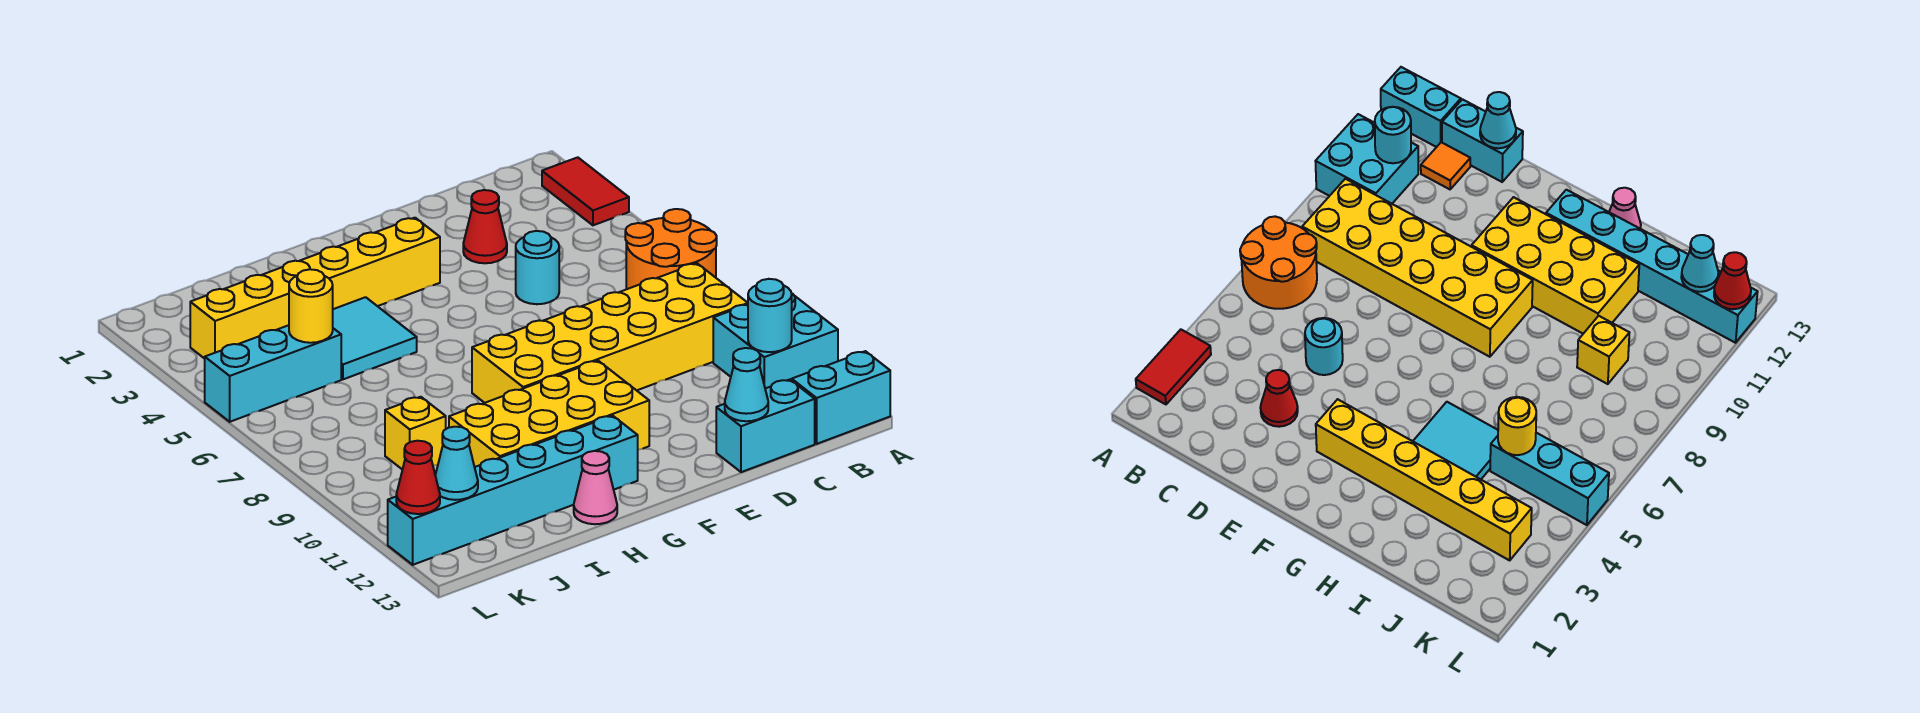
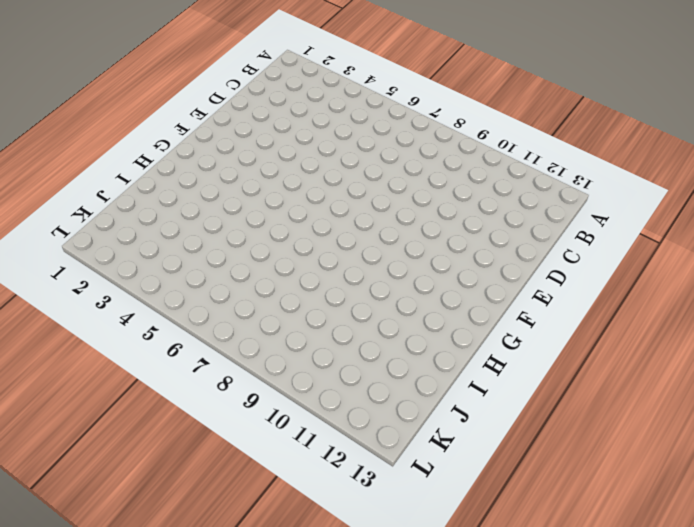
none -> red tile A2:A3 level 1
none -> orange round brick A6:B7 level 1
none -> cyan brick A10:B11 level 1

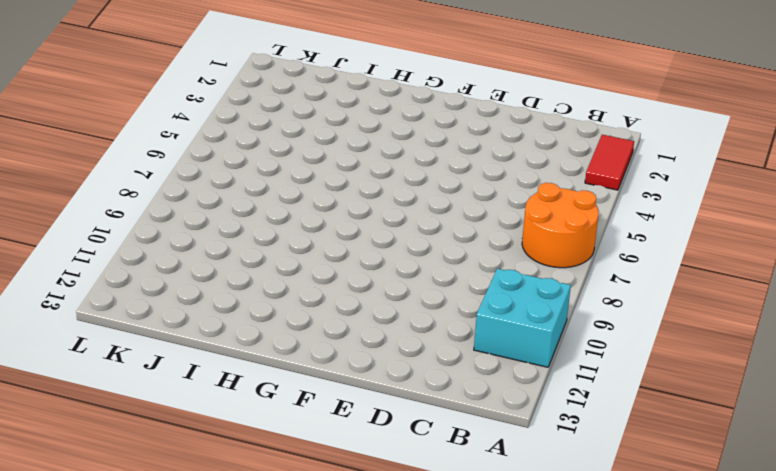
none -> cyan brick A13:B13 level 1
none -> yellow brick B8:G9 level 1
none -> orange tile C12 level 1

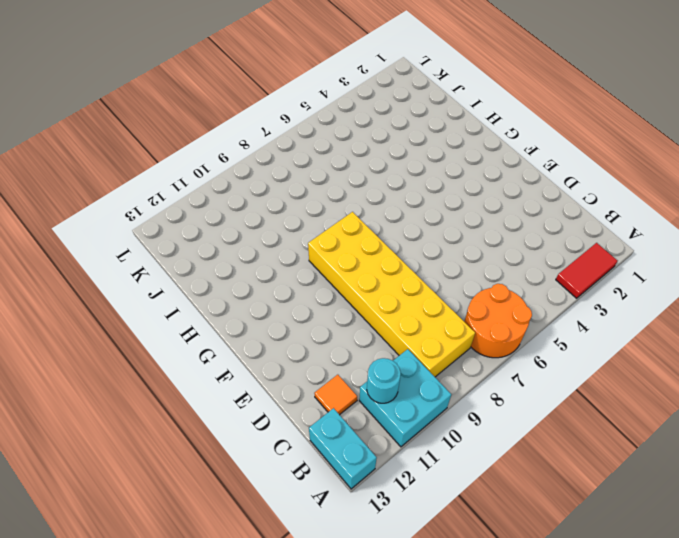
none -> cyan brick C13:D13 level 1
none -> red cone D3 level 1
none -> cyan round brick D5 level 1

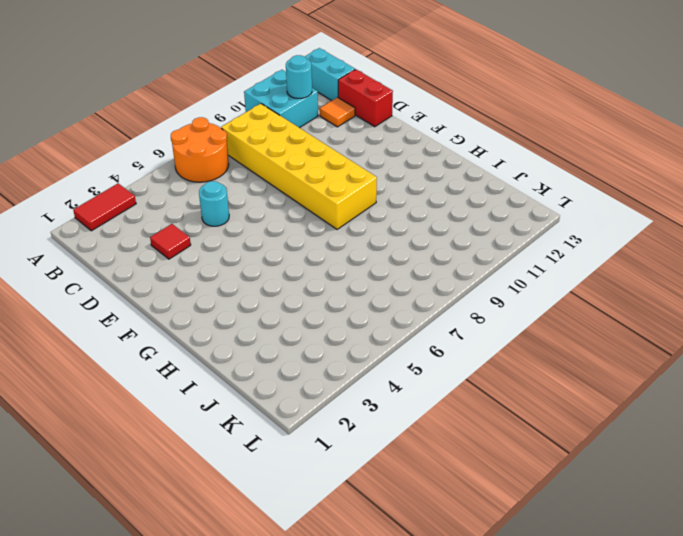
red brick C13:D13 level 1 -> cyan brick C13:D13 level 1
red tile D3 level 1 -> red cone D3 level 1
none -> yellow brick F3:K3 level 1
none -> yellow brick F10:I11 level 1
none -> cyan brick G12:L12 level 1

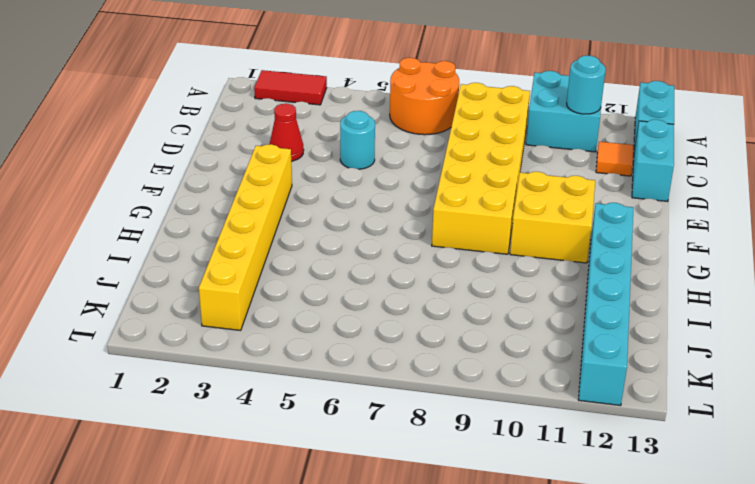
yellow brick F10:G11 level 1 -> yellow brick F10:I11 level 1
none -> cyan tile H4:I5 level 1
none -> pink cone H13 level 1
none -> cyan brick J5:L5 level 1

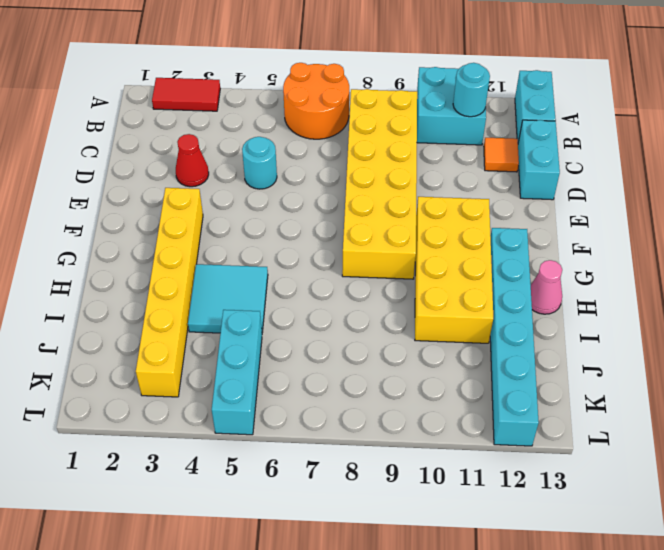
none -> yellow brick J9 level 1
none -> cyan cone D13 level 2
none -> yellow round brick J5 level 2

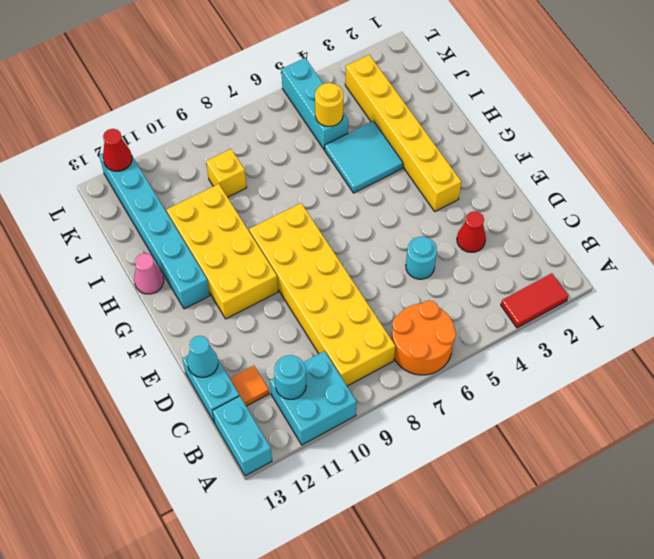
none -> cyan cone K12 level 2

